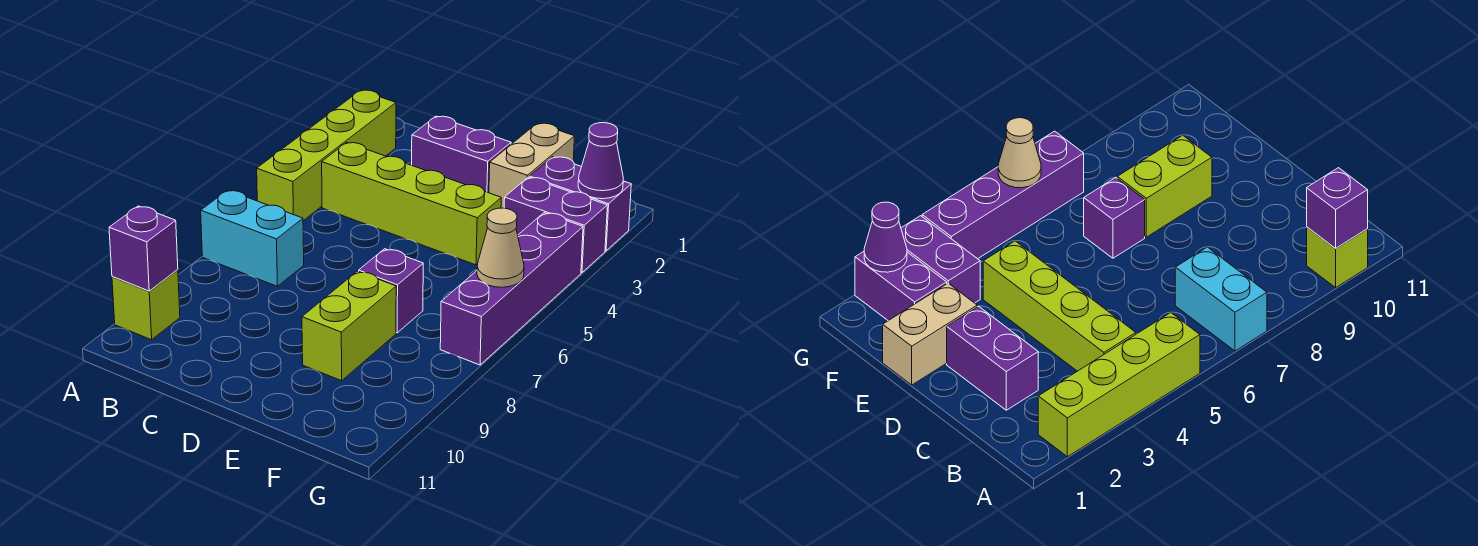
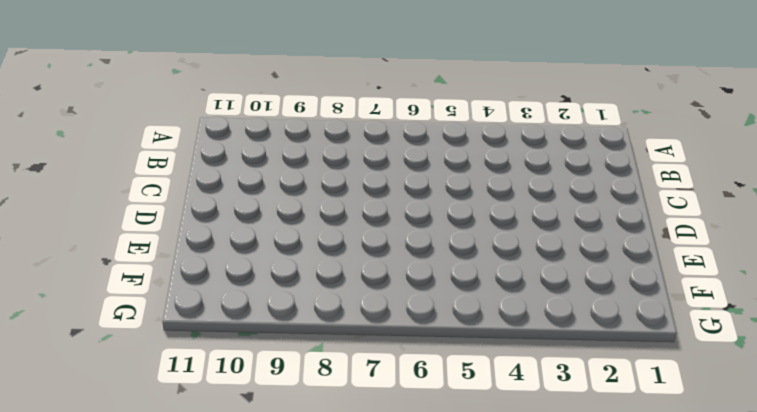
none -> lime brick A2:A5 level 1
none -> cyan brick A7:B7 level 1
none -> lime brick A10 level 1

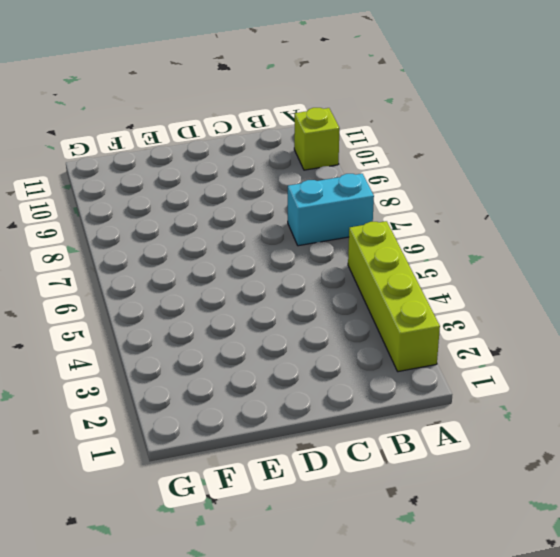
none -> lime brick B4:E4 level 1
none -> purple brick C2:D2 level 1
none -> tan brick E1:E2 level 1

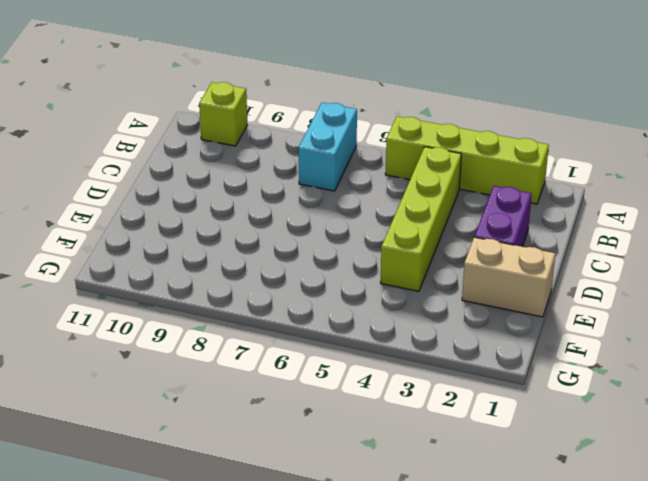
none -> purple brick E7 level 1
none -> lime brick E8:E9 level 1
none -> purple brick F2:G2 level 1

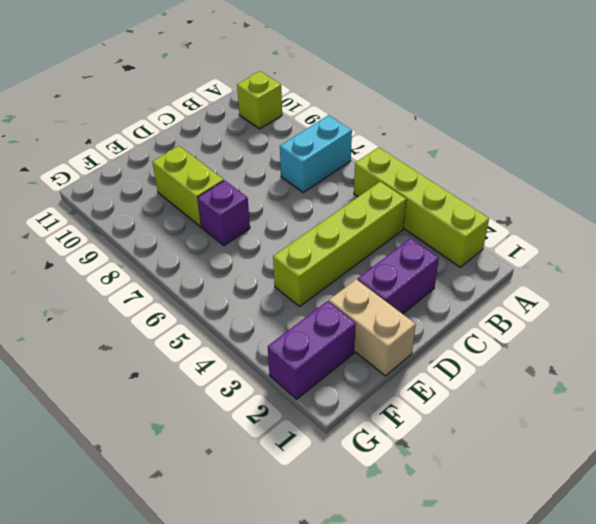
none -> purple brick F3:G3 level 1
none -> purple brick G4:G7 level 1
none -> purple brick A10 level 2

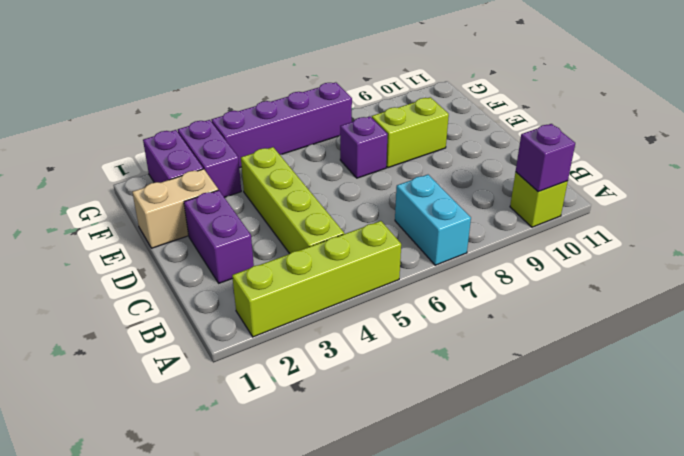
none -> purple cone G2 level 2
none -> tan cone G6 level 2

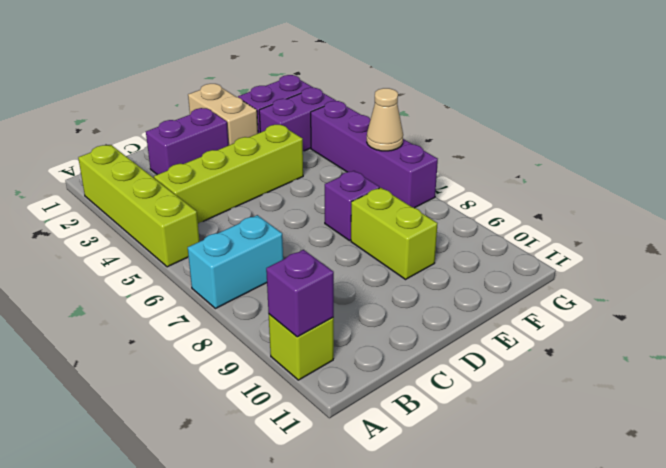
none -> purple cone G2 level 2

